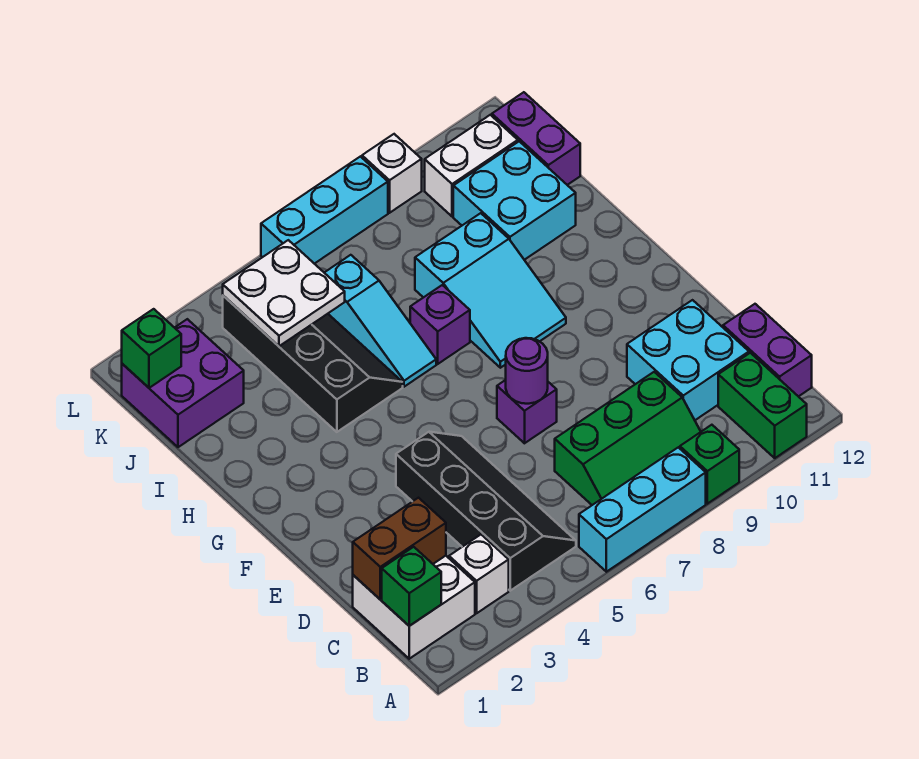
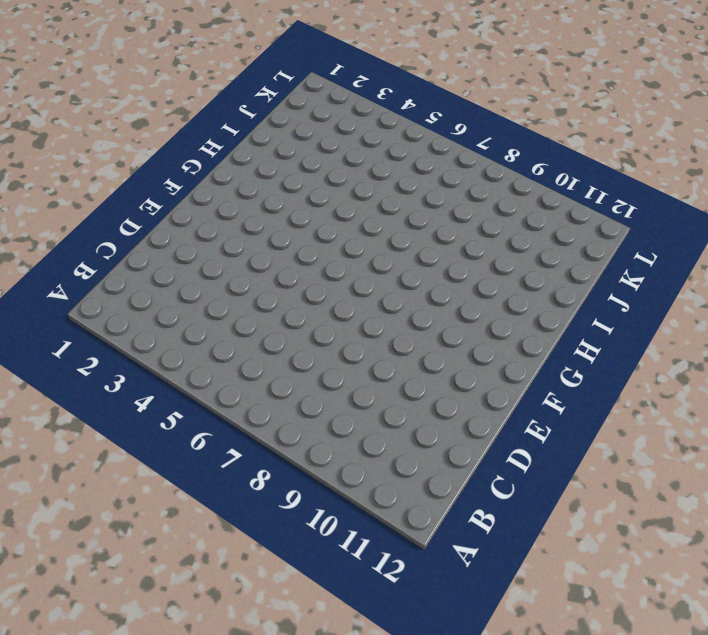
none -> cyan brick A6:A8 level 1
none -> green brick A9 level 1
none -> green brick A11:B11 level 1

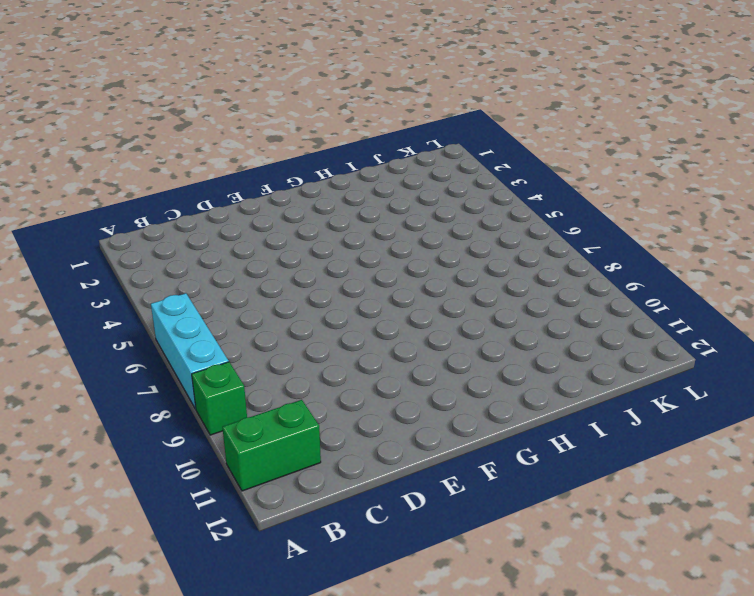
none -> white brick B1:C2 level 1
none -> white brick B3 level 1
none -> black slope B4:E5 level 1 top 4

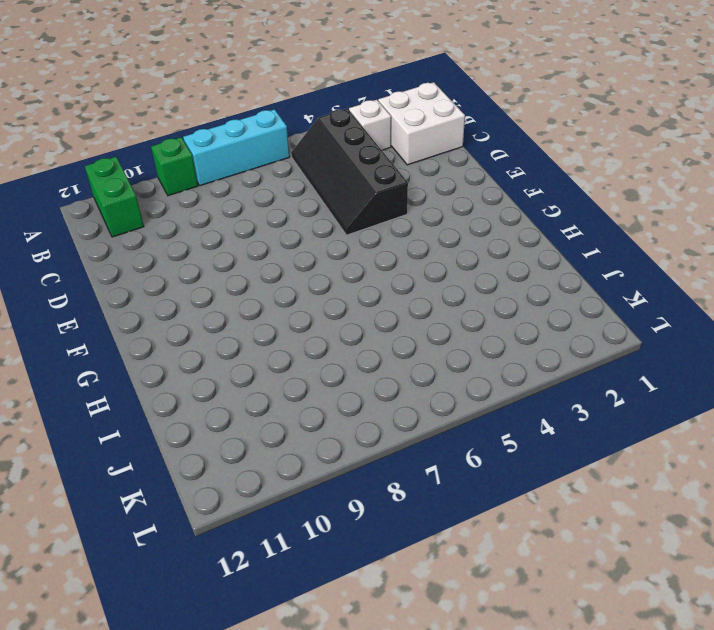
none -> green slope B7:C9 level 1 top C
none -> purple brick B12:C12 level 1
none -> cyan brick C10:D11 level 1

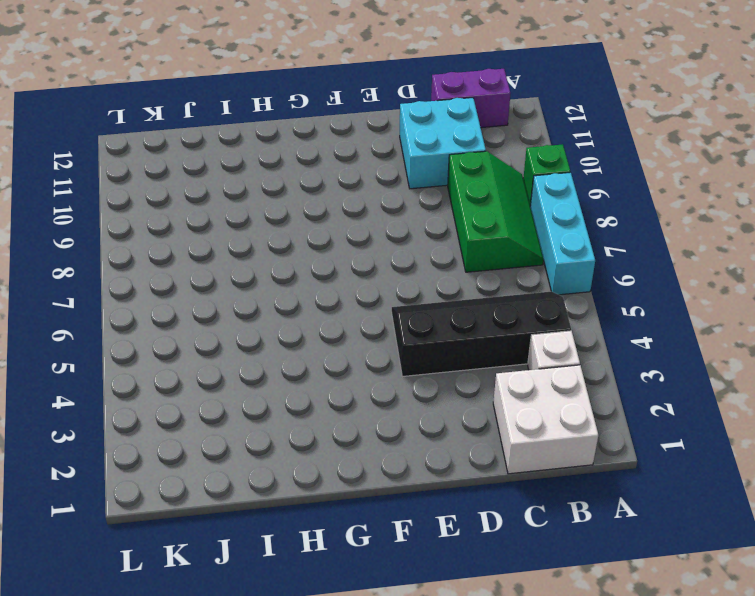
none -> green brick A11:B11 level 1
none -> purple brick E7 level 1
none -> cyan slope G8:I9 level 1 top I

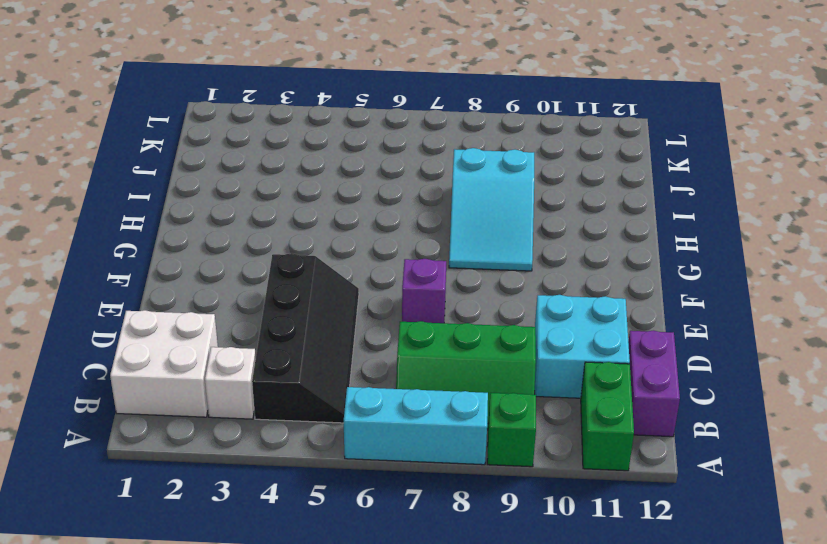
none -> black slope H4:K5 level 1 top 4
none -> cyan slope H6:J6 level 1 top J
none -> purple brick H7 level 1

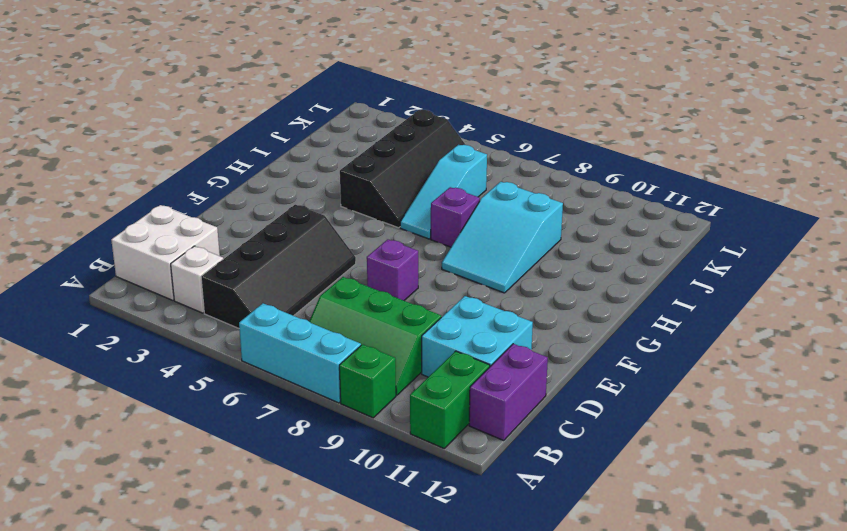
none -> cyan brick I10:J11 level 1
none -> purple brick J1:K2 level 1
none -> purple brick J12:K12 level 1

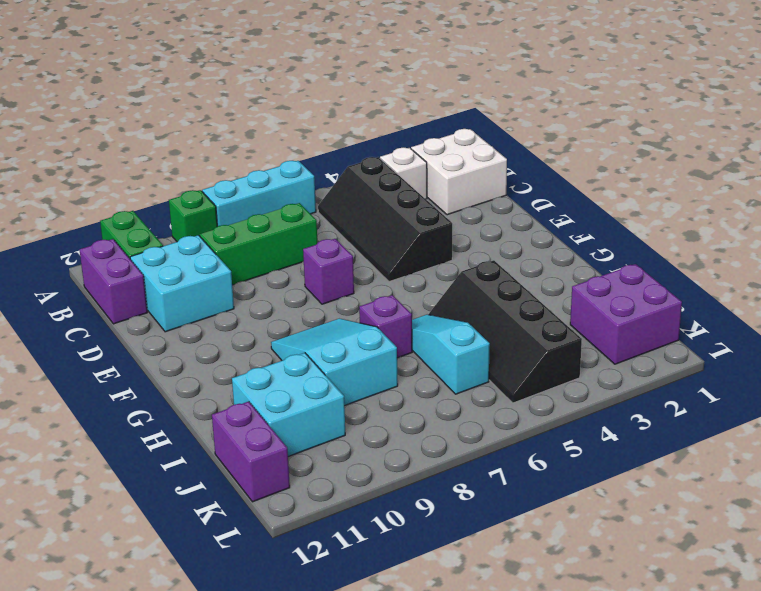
none -> white brick K10:K11 level 1
none -> cyan brick L6:L8 level 1
none -> white brick L9 level 1

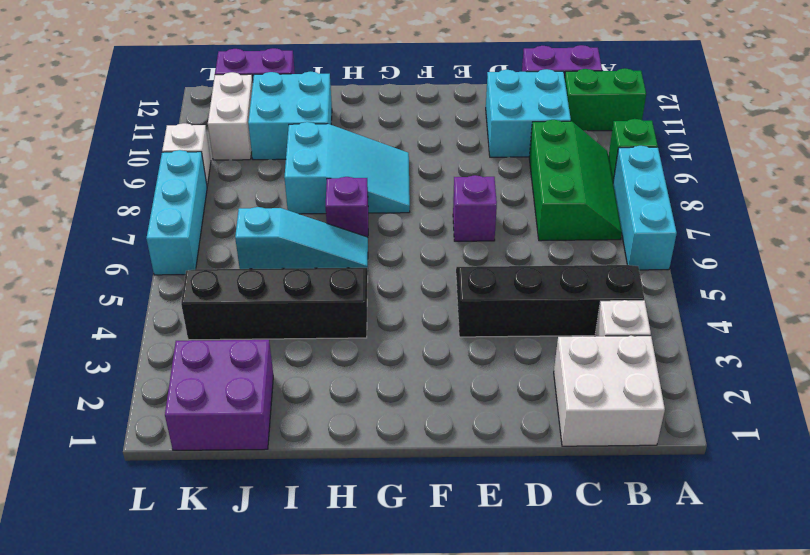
none -> green brick B1 level 2
none -> brown brick C1:C2 level 2
none -> purple round brick E7 level 2

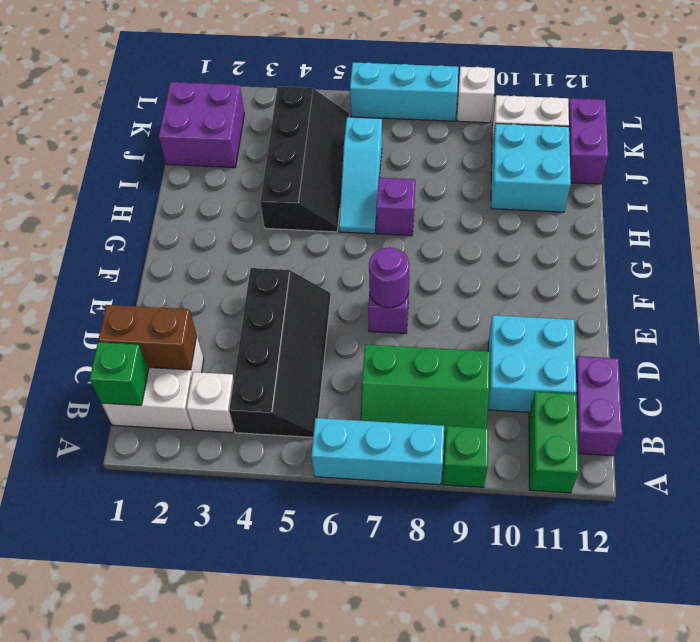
none -> cyan slope G8:I9 level 1 top I
none -> white plate J4:K5 level 2
none -> green brick K1 level 2

